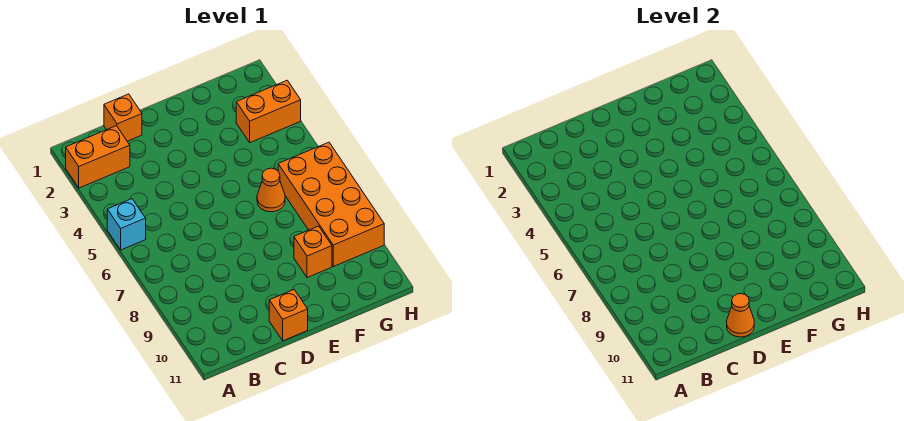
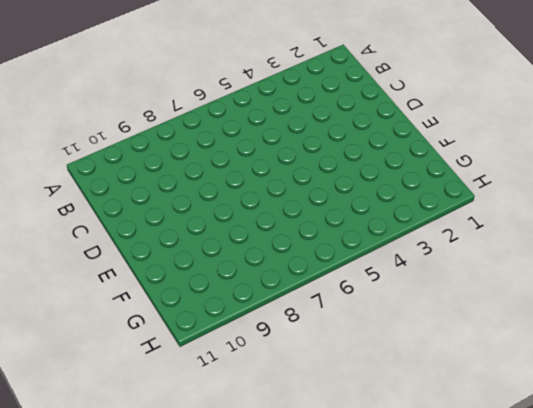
none -> orange brick A2:B2 level 1
none -> cyan brick A5 level 1

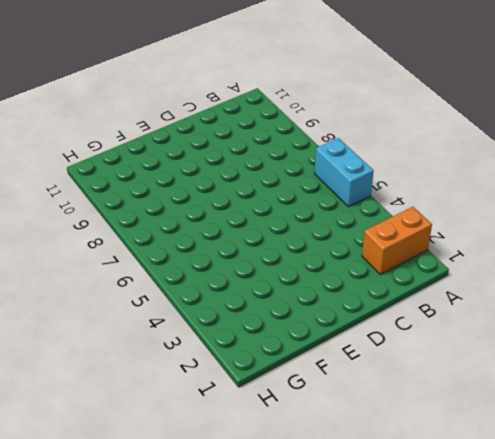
cyan brick A5:A6 level 1 -> cyan brick A5 level 1
none -> orange brick C1 level 1
none -> orange brick D11 level 1

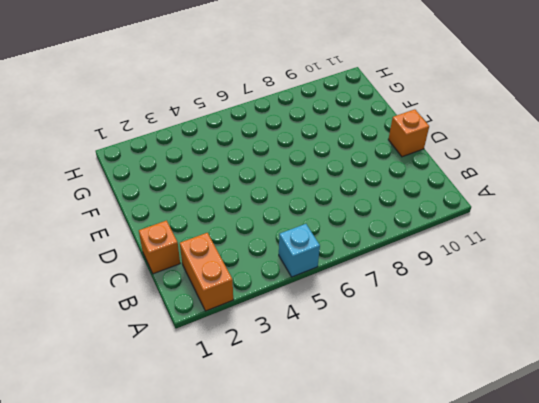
none -> orange cone F6 level 1
none -> orange brick F9 level 1

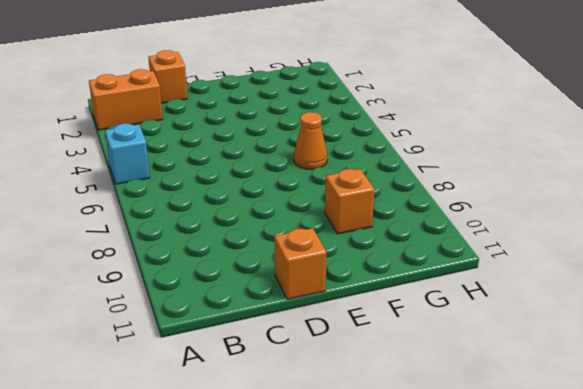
none -> orange brick G3:H3 level 1
none -> orange brick G6:H9 level 1

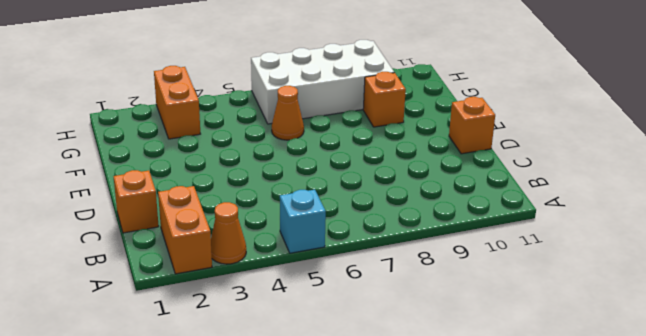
orange cone A3 level 1 -> orange cone D11 level 2
white brick G6:H9 level 1 -> orange brick G6:H9 level 1

